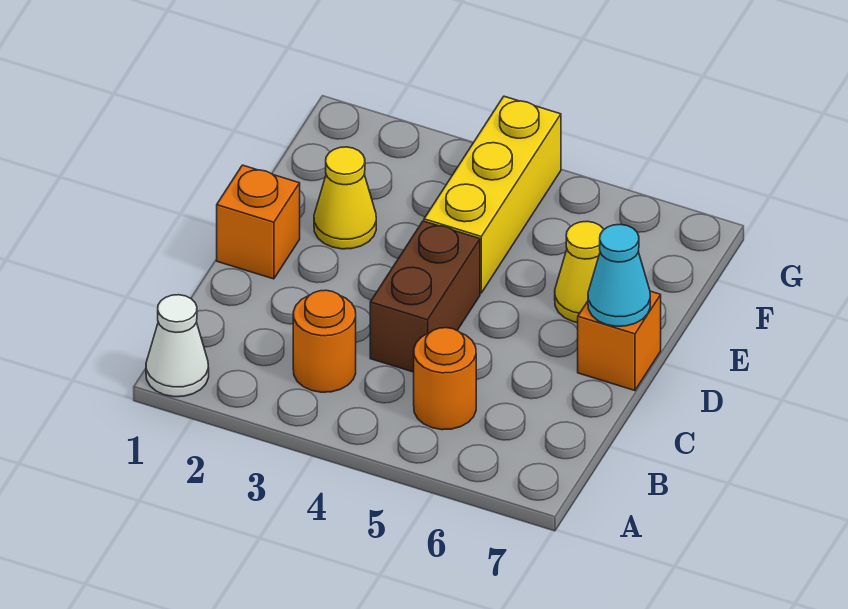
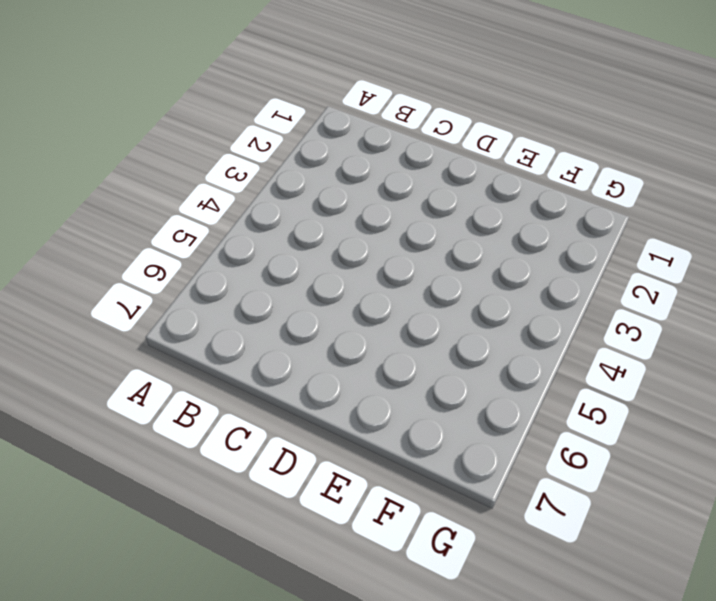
none -> white cone A1 level 1
none -> orange round brick B3 level 1

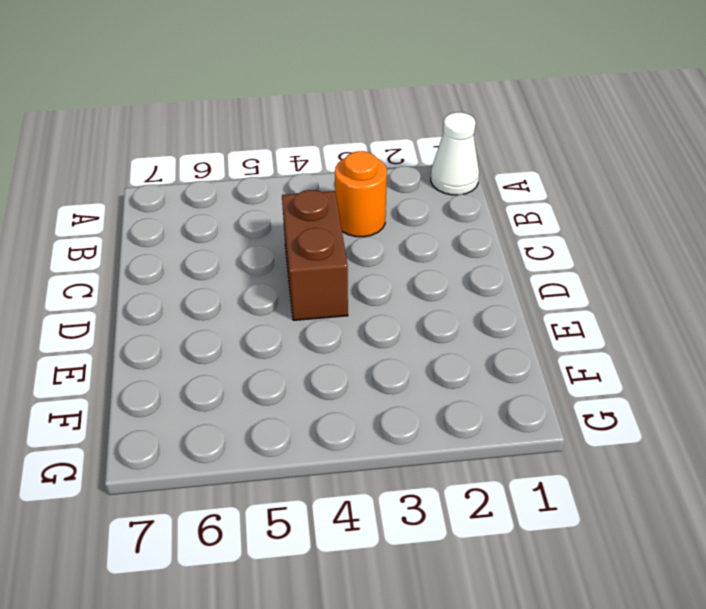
none -> orange round brick B5 level 1
none -> orange brick D1 level 1

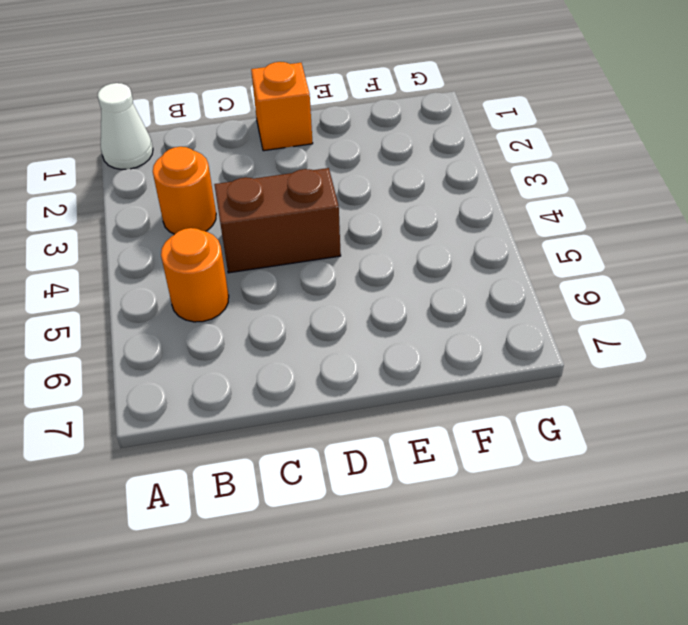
none -> orange brick D7 level 1
none -> yellow cone E2 level 1

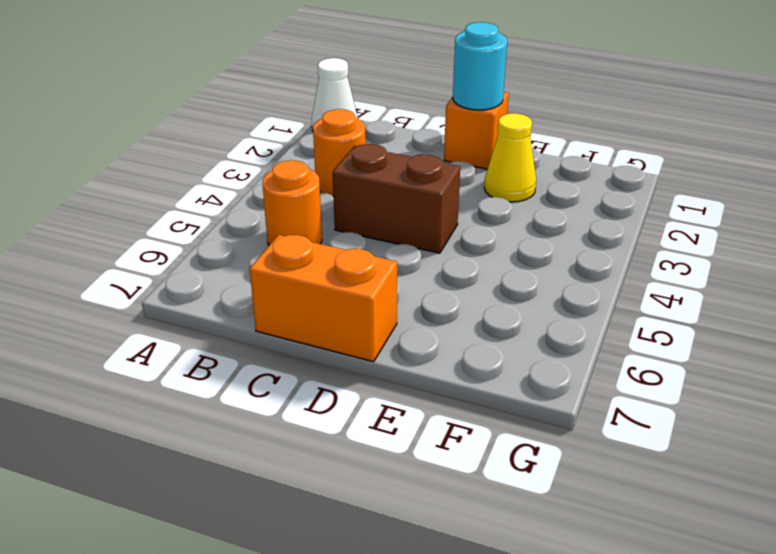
orange brick C7:D7 level 1 -> orange brick D7 level 1
cyan round brick D1 level 2 -> none
none -> yellow brick E4:G4 level 1
none -> yellow cone E6 level 1

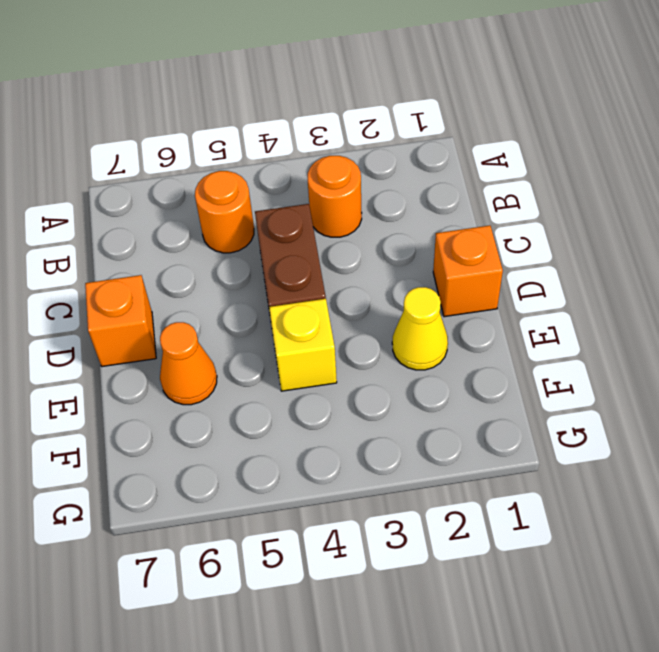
yellow brick E4 level 1 -> yellow brick E4:G4 level 1
orange cone E6 level 1 -> yellow cone E6 level 1
none -> white cone A1 level 1
none -> cyan cone D7 level 2

